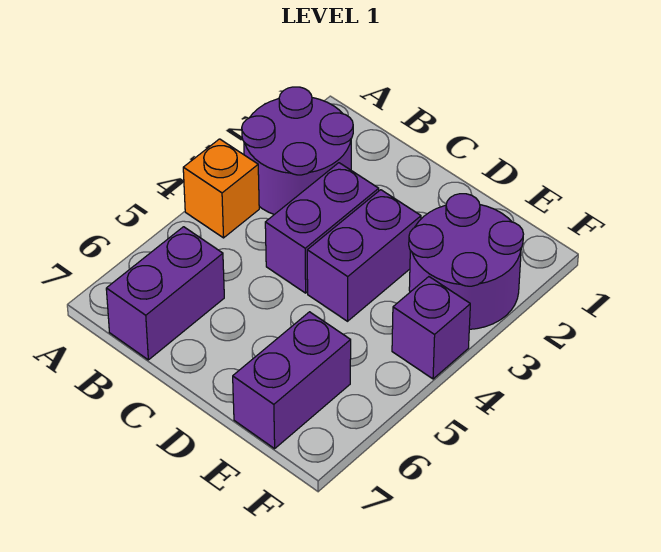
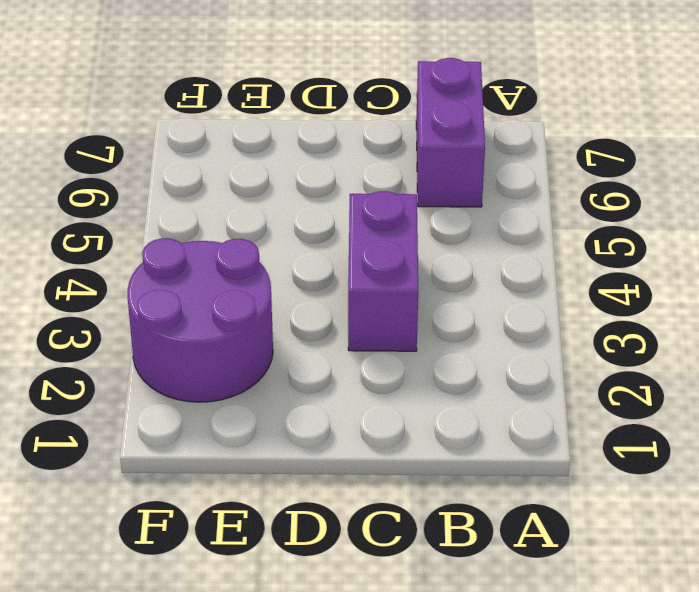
none -> purple round brick A2:B3 level 1
none -> orange brick A4 level 1

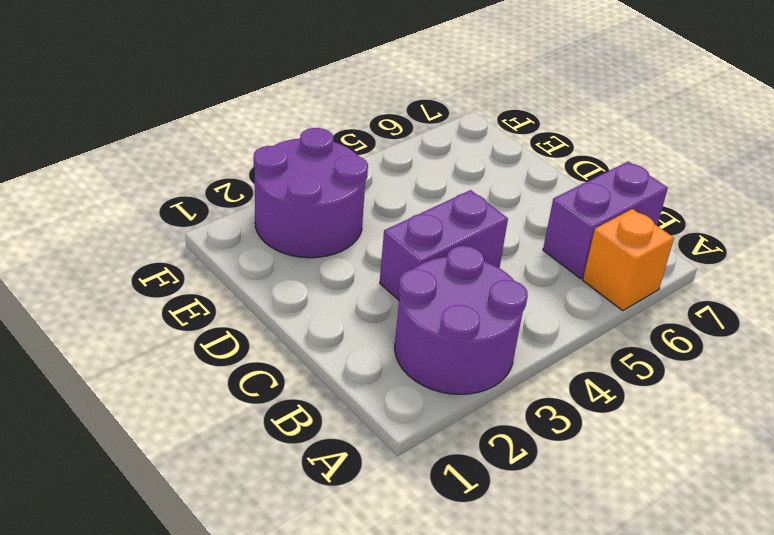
orange brick A6 level 1 -> orange brick A4 level 1
none -> purple brick D3:D4 level 1
none -> purple brick E6:E7 level 1

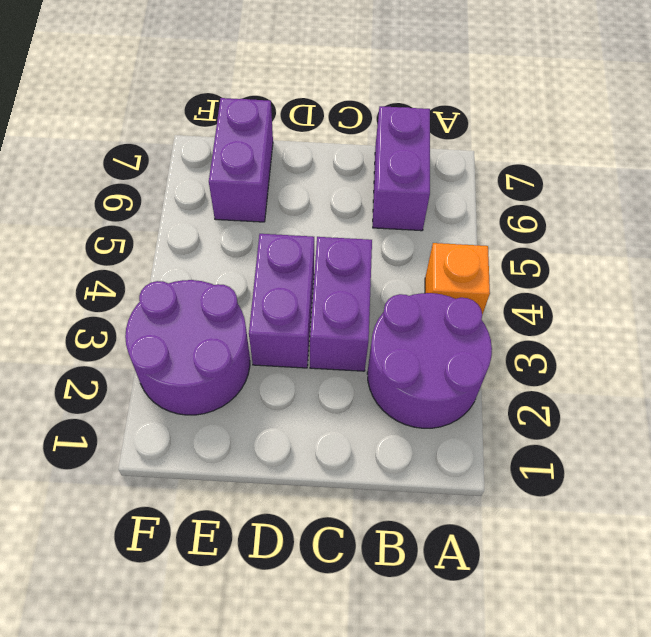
none -> purple brick F4 level 1

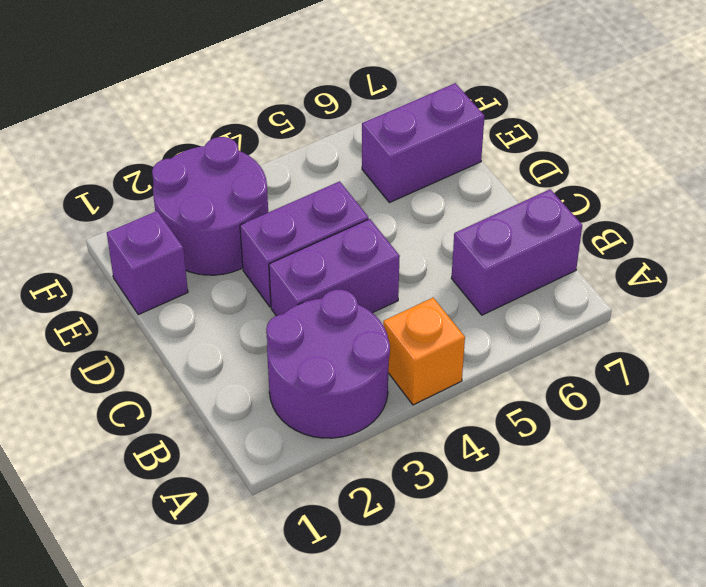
purple brick E1 level 1 -> purple brick F4 level 1

